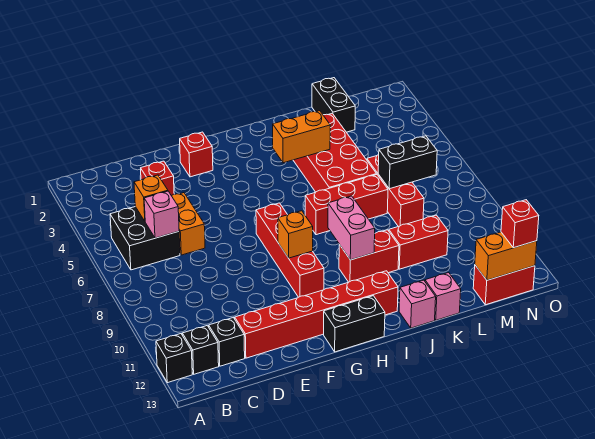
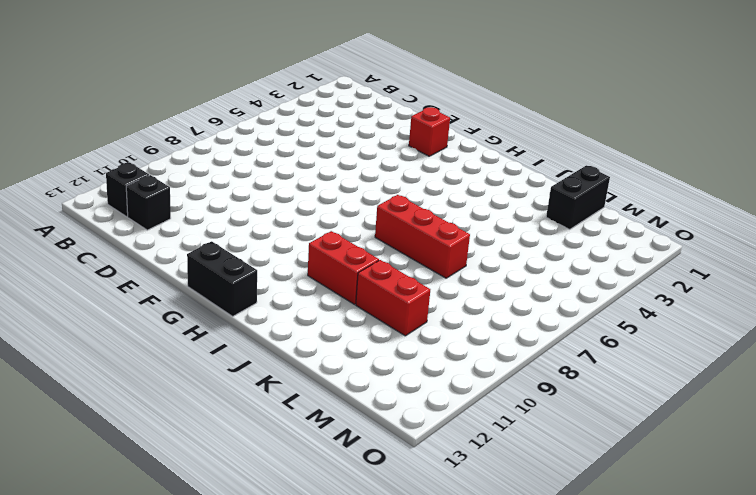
none -> black brick A12 level 1
none -> black brick B5:C6 level 1
none -> red brick D3 level 1

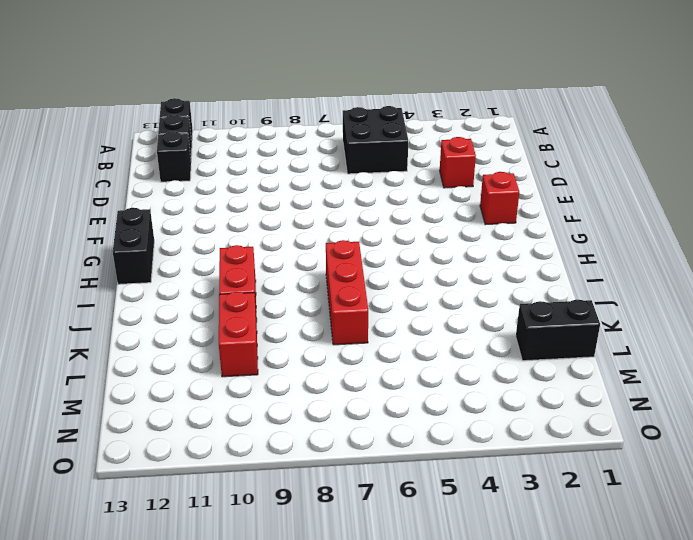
none -> orange brick D5:D6 level 1
none -> red brick D12:I12 level 1
none -> red brick G7:G10 level 1

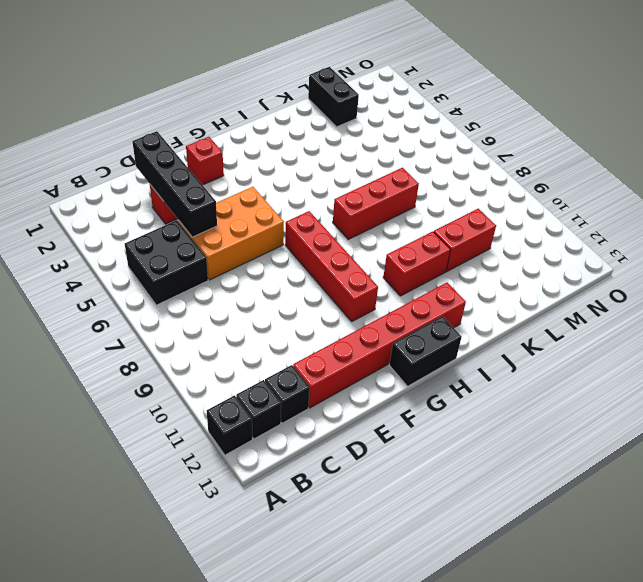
black brick D2:D5 level 2 -> none
orange brick D5:F6 level 1 -> orange brick D5:D6 level 1
none -> red brick J3:K6 level 1
none -> pink brick J13 level 1
none -> pink brick K13 level 1

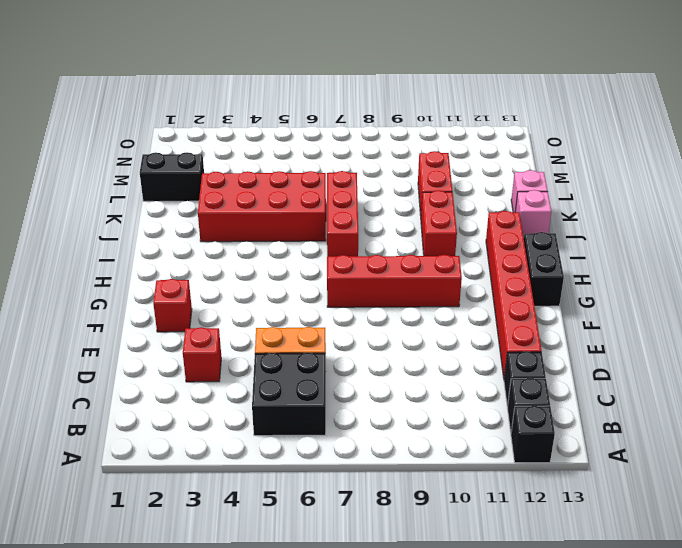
none -> red brick L6:L8 level 1
none -> red brick M13:N13 level 1
none -> orange brick C5 level 2

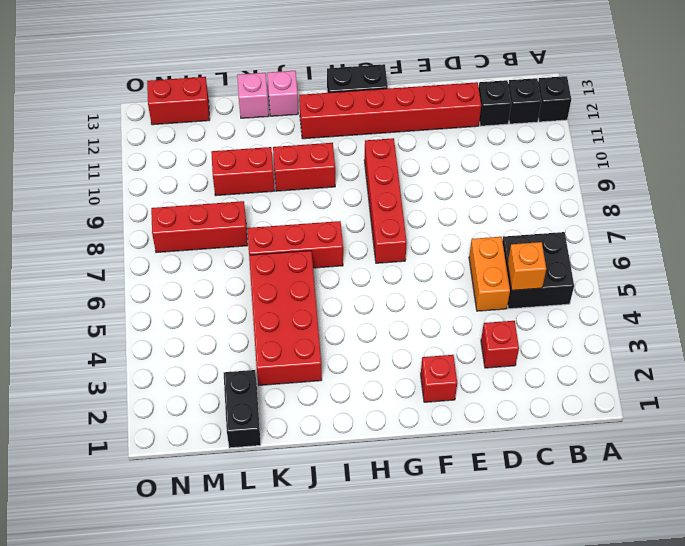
red brick L8:N8 level 1 -> red brick L6:L8 level 1
none -> pink brick C6 level 2
none -> orange brick G9 level 2
none -> orange brick I4:J4 level 2

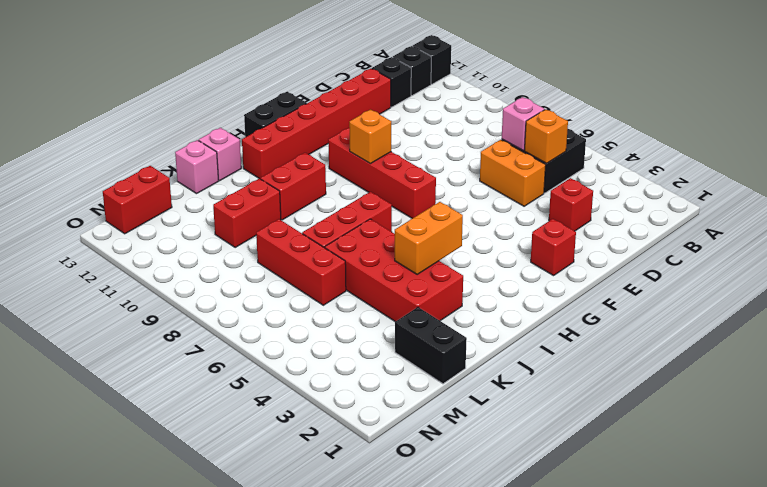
none -> pink brick I9:I10 level 2
none -> black brick L7:M7 level 2
none -> orange brick M13:N13 level 2

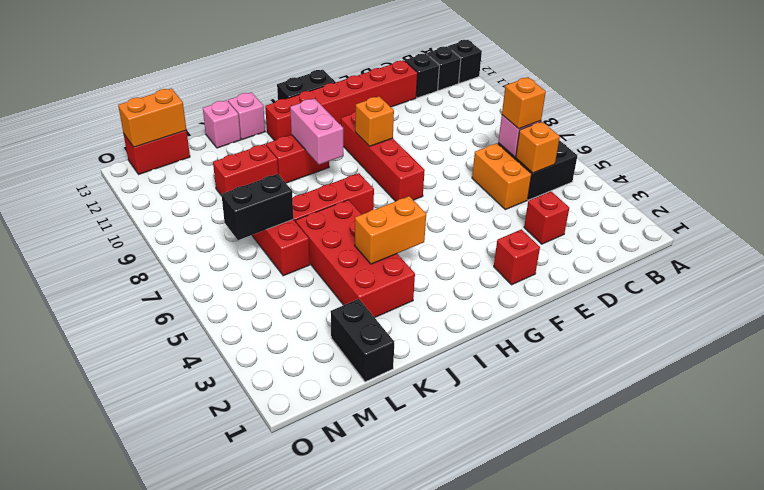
orange brick C6 level 3 -> none
none -> red brick N13 level 3

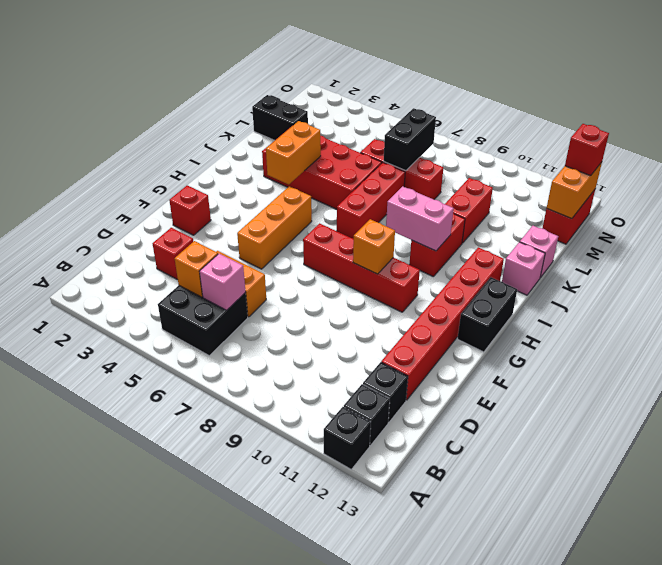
orange brick F5:H5 level 1 -> none

